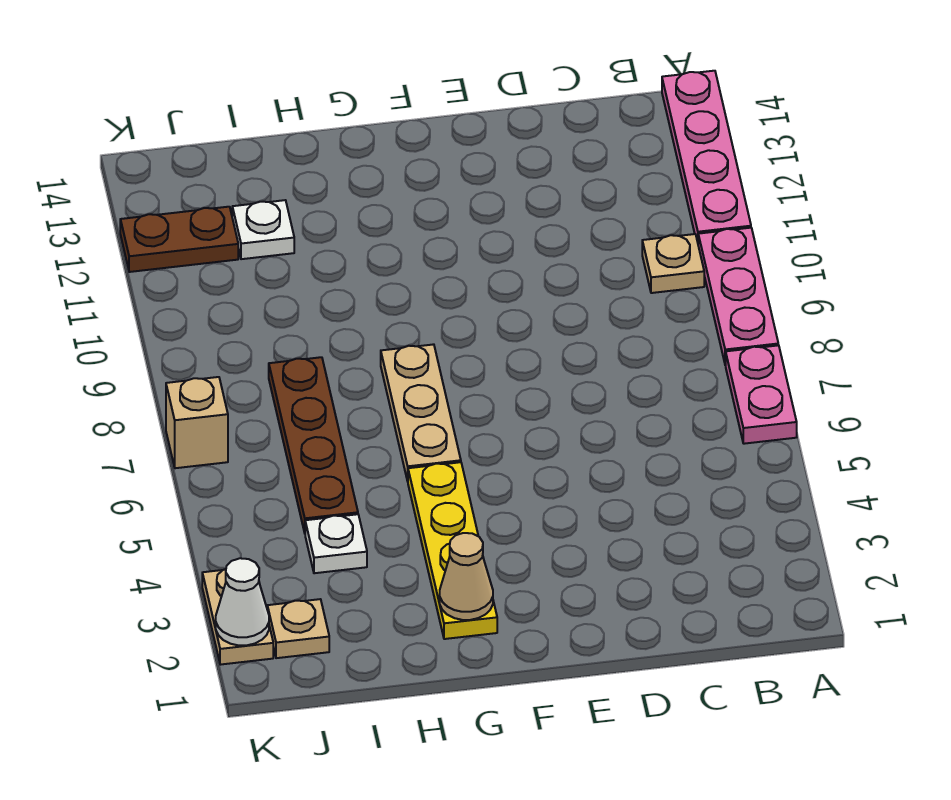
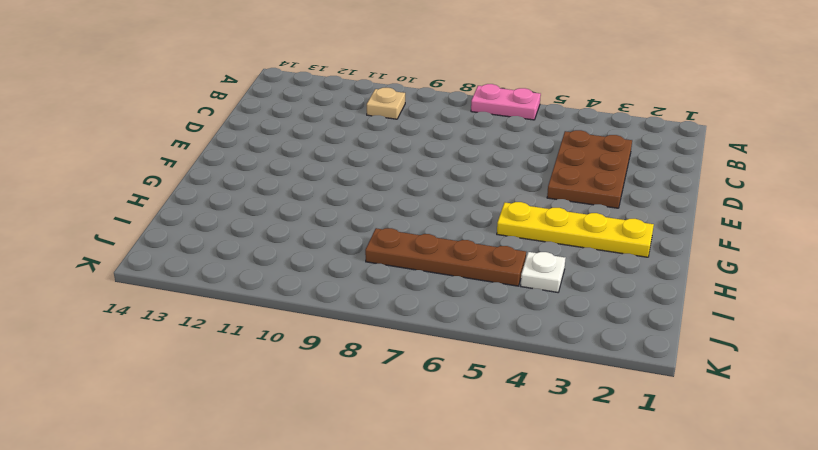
brown plate C3:E4 level 1 -> none
none -> pink plate A8:A10 level 1
none -> pink plate A11:A14 level 1
none -> tan plate G6:G8 level 1

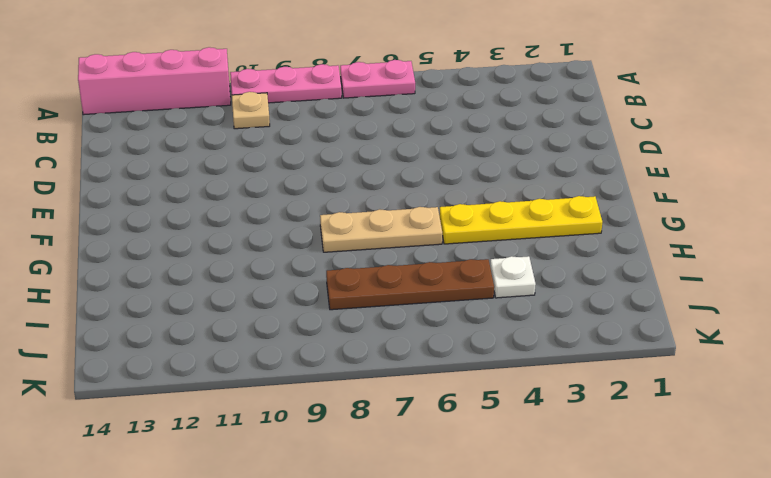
pink brick A11:A14 level 1 -> pink plate A11:A14 level 1
none -> white plate I12 level 1
none -> tan plate J2 level 1
none -> brown plate J12:K12 level 1

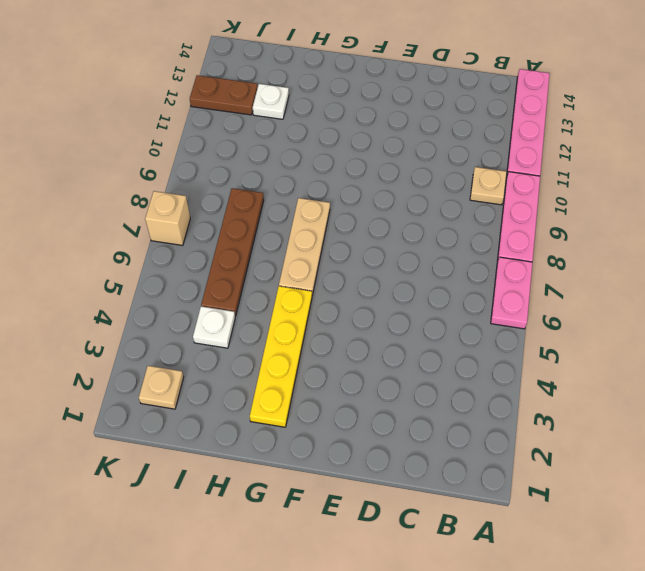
none -> tan plate K2:K3 level 1
none -> tan cone G2 level 2
none -> white cone K2 level 2

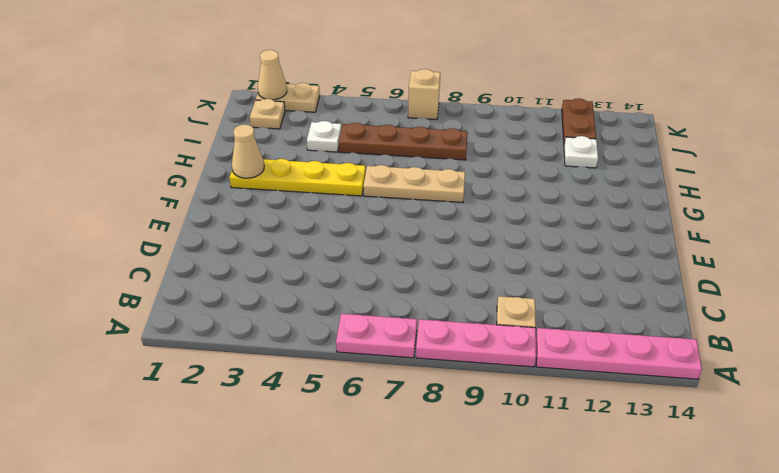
tan cone K2 level 2 -> white cone K2 level 2

